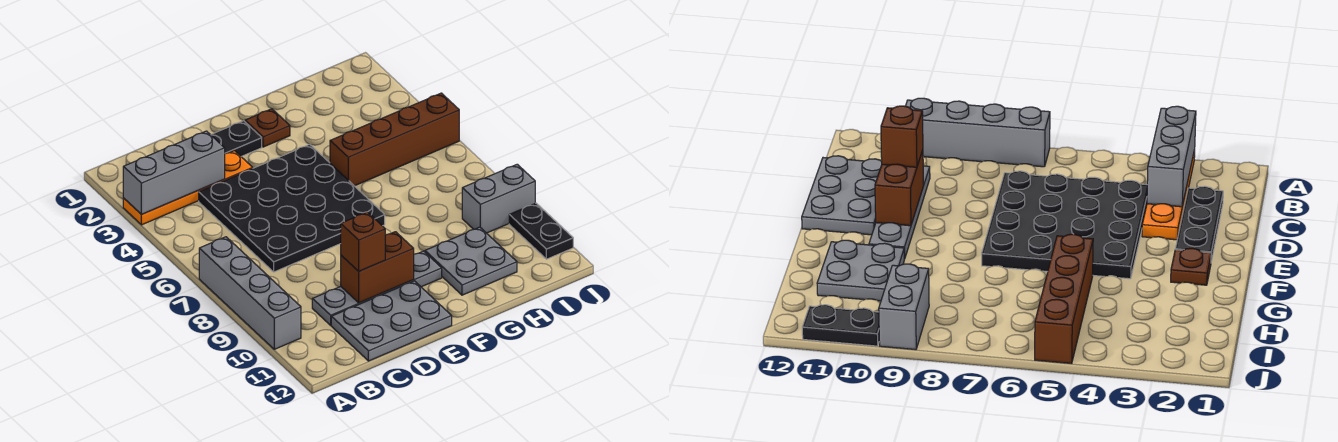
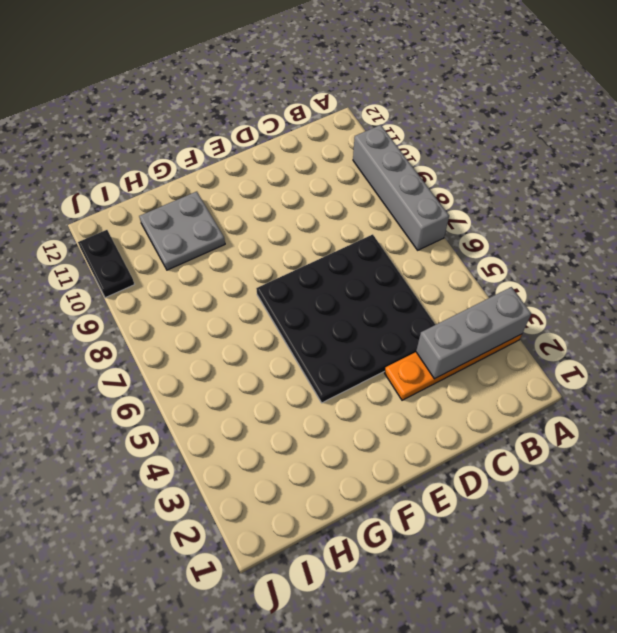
none -> black plate C2:E2 level 1
none -> grey plate C10:F10 level 1
none -> grey plate C11:E12 level 1

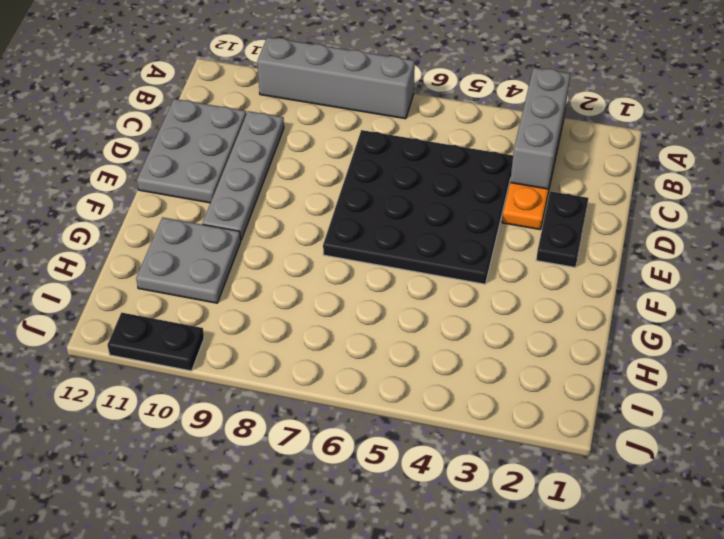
black plate D2:E2 level 1 -> black plate C2:E2 level 1
none -> brown plate F2 level 1
none -> brown brick G5:J5 level 1
none -> grey brick I9:J9 level 1

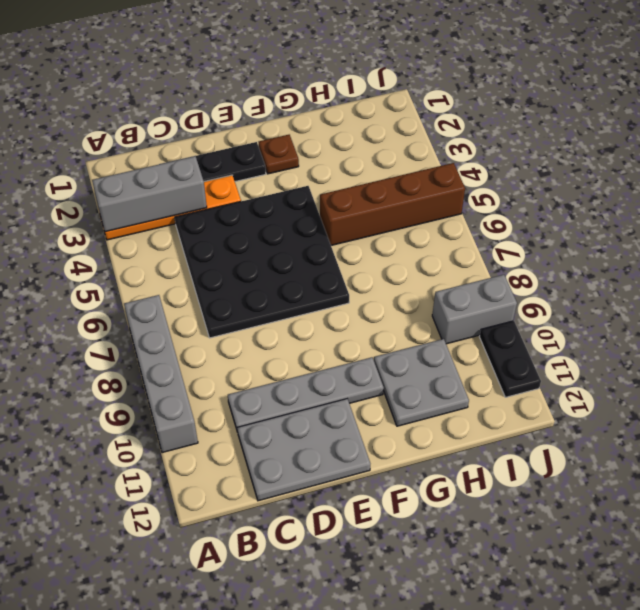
none -> brown brick D10:E10 level 2
none -> brown brick D10 level 3

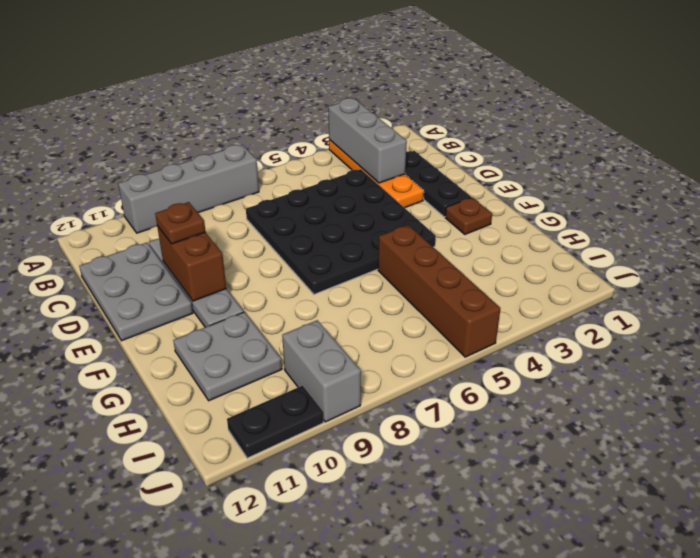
brown plate D10 level 3 -> brown brick D10 level 3

